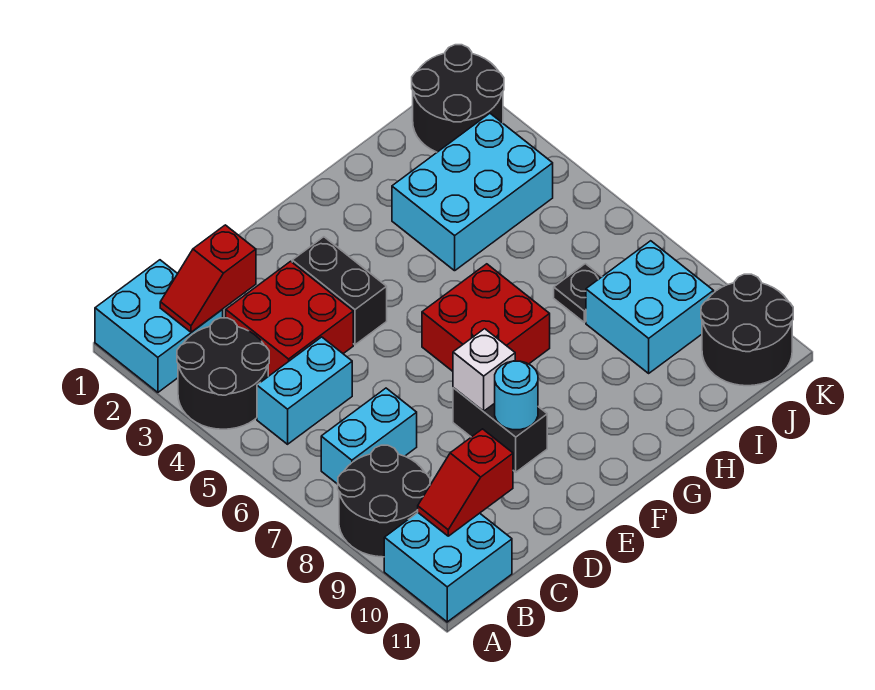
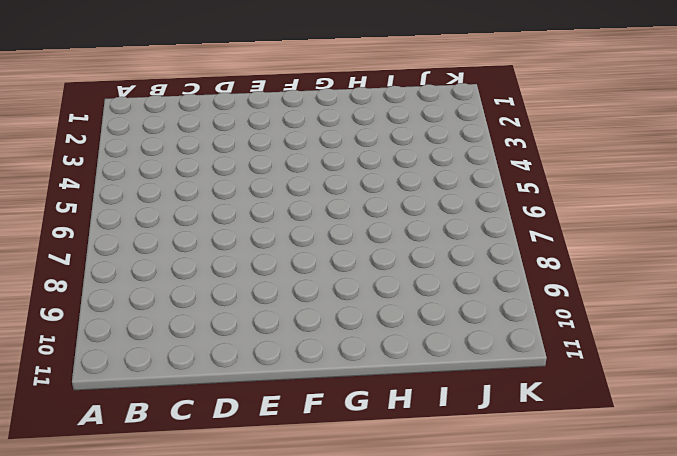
none -> cyan brick A1:B2 level 1
none -> black round brick A3:B4 level 1
none -> black round brick A8:B9 level 1

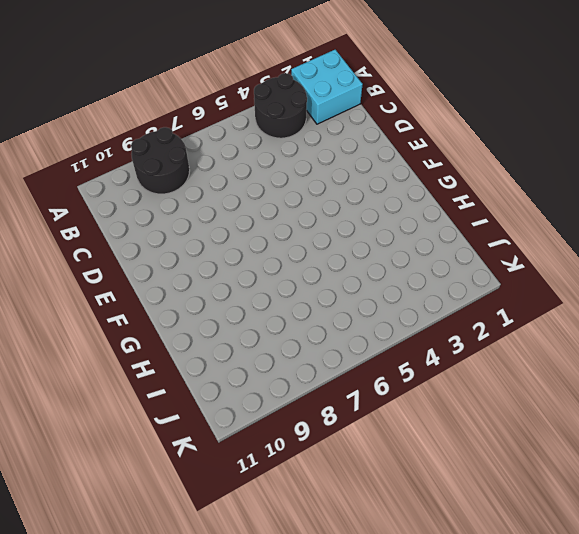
none -> cyan brick A10:B11 level 1
none -> cyan brick B5:C5 level 1
none -> cyan brick B7:C7 level 1

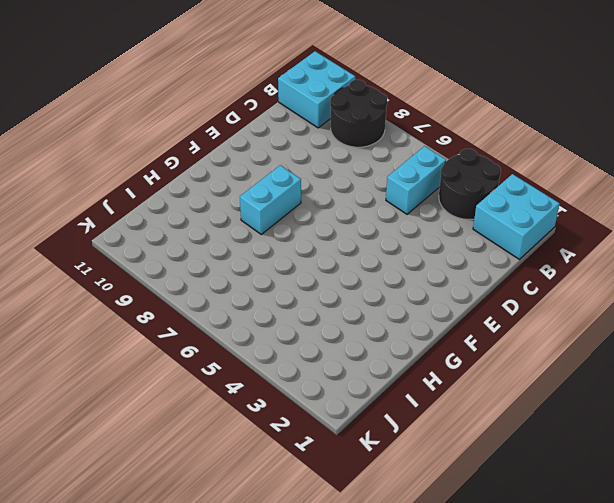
cyan brick F8:G8 level 1 -> cyan brick B7:C7 level 1
none -> red brick C3:D4 level 1
none -> black brick E3:E4 level 1
none -> black brick E8:E9 level 1

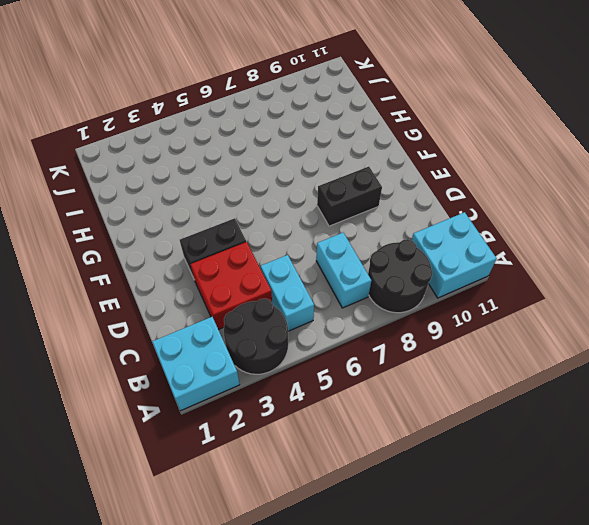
none -> red brick F6:G7 level 1
none -> cyan brick H3:J4 level 1
none -> black plate I7 level 1

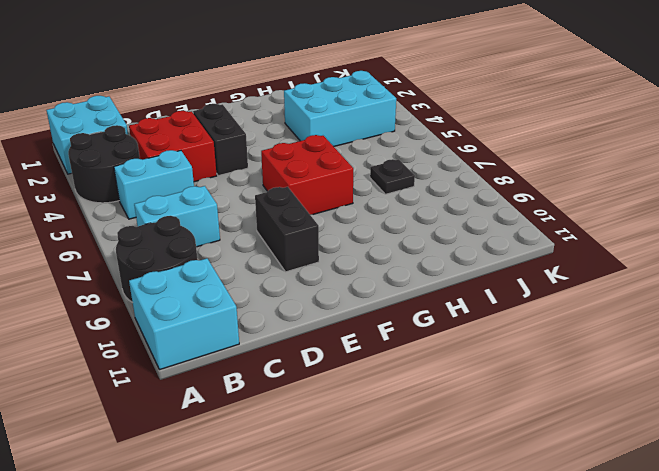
none -> cyan brick I8:J9 level 1
none -> black round brick J1:K2 level 1
none -> black round brick J10:K11 level 1

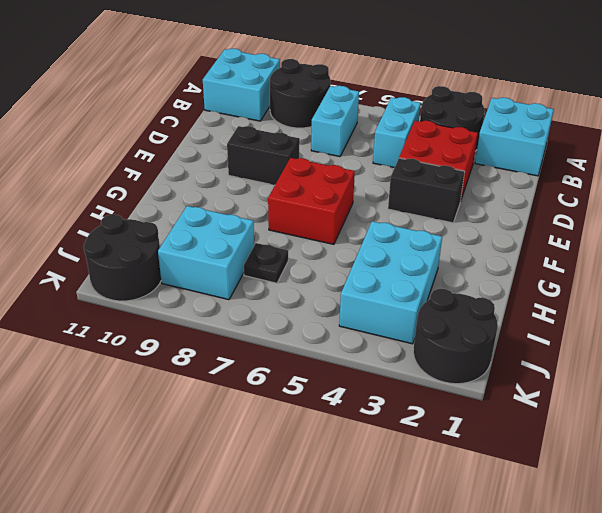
none -> red slope B2:C2 level 2 top C
none -> red slope B10:C10 level 2 top C
none -> white brick E8 level 2

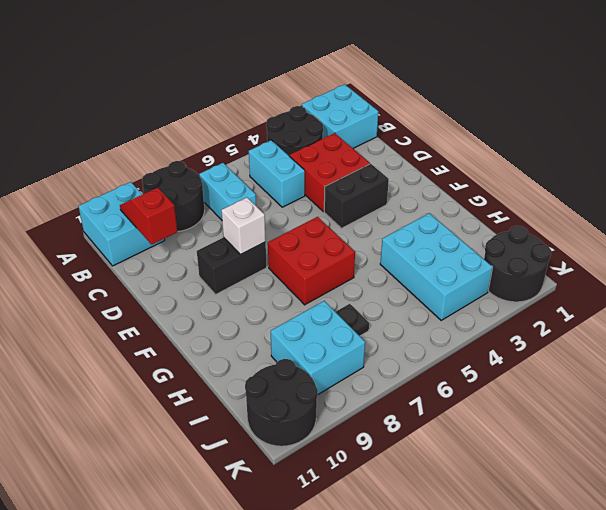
none -> red slope B2:C2 level 2 top C
none -> cyan round brick E9 level 2

